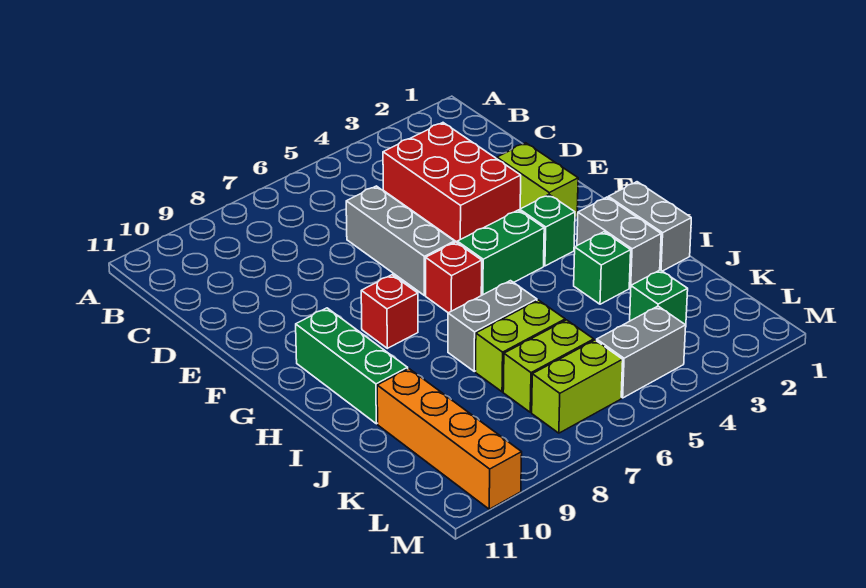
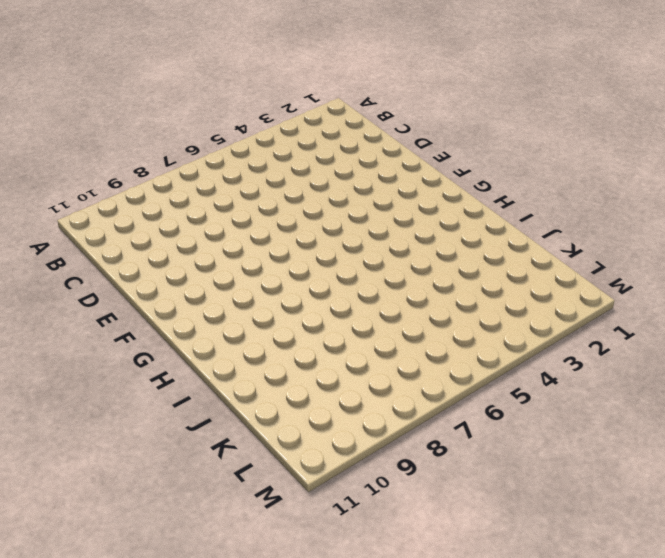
none -> red brick C3:E4 level 1
none -> grey brick D6:F6 level 1
none -> lime brick E2:F2 level 1

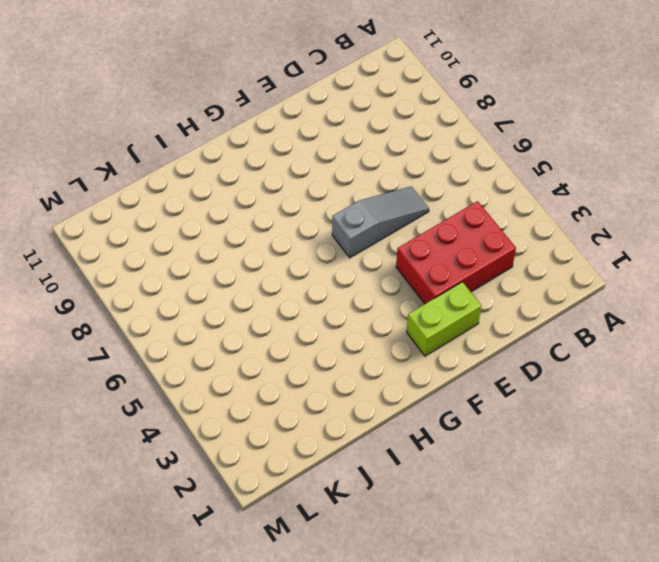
grey slope D6:F6 level 1 top F -> grey brick D6:F6 level 1
none -> green brick G3 level 1
none -> green brick G4:G5 level 1
none -> red brick G6 level 1

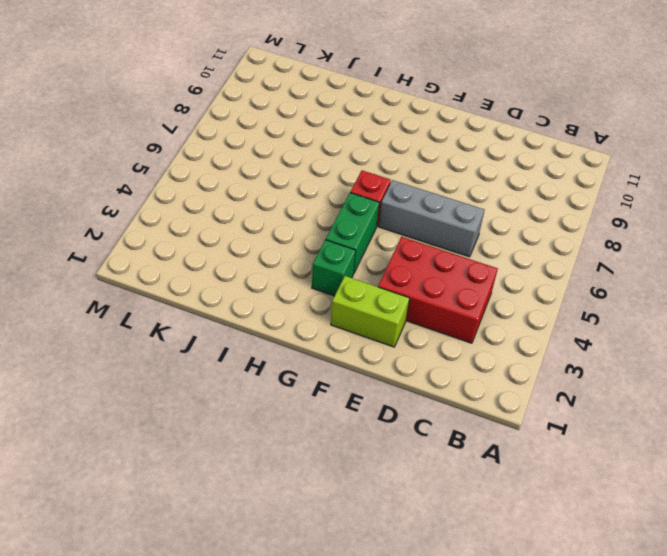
none -> red brick G8 level 1
none -> green brick G10:I10 level 1
none -> grey brick H1:I1 level 1

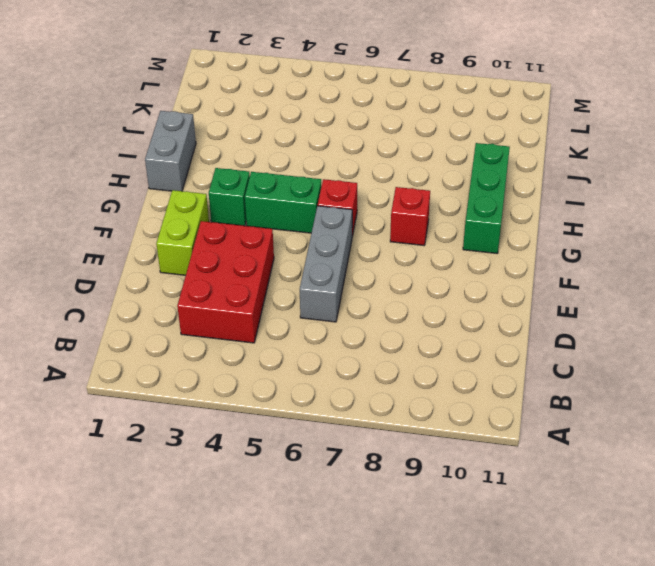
none -> grey brick H2:I2 level 1
none -> green brick I3 level 1
none -> grey brick I6:I7 level 1

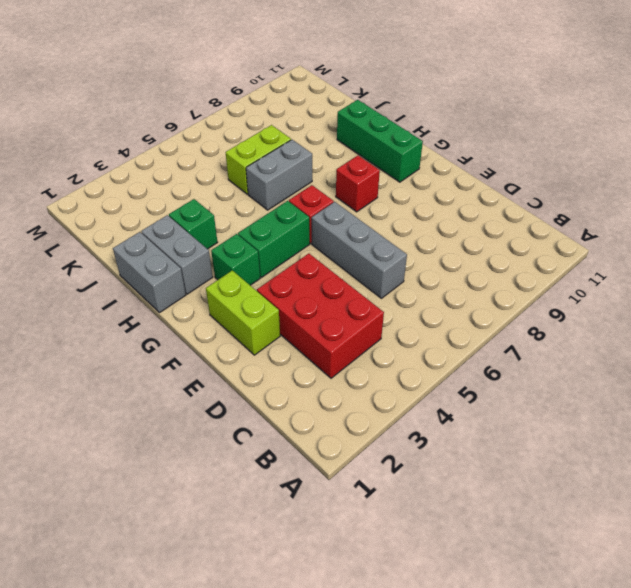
none -> orange brick J10:M10 level 1
none -> green brick K3 level 1
none -> lime brick K6:K7 level 1

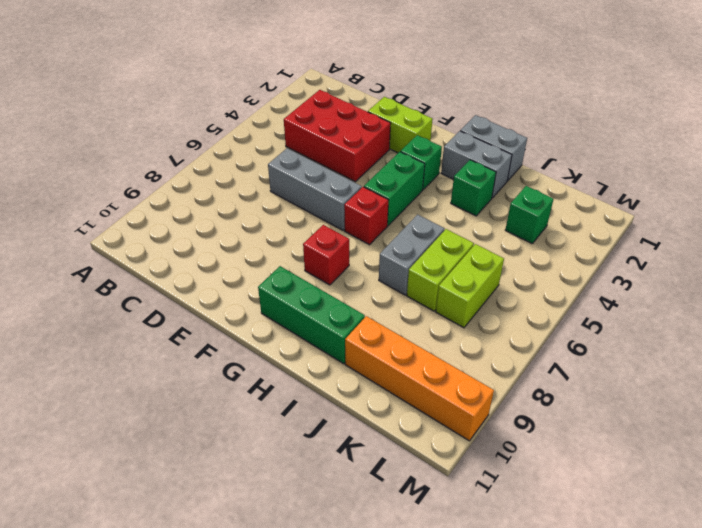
none -> grey brick L4:L5 level 1
none -> lime brick L6:L7 level 1

